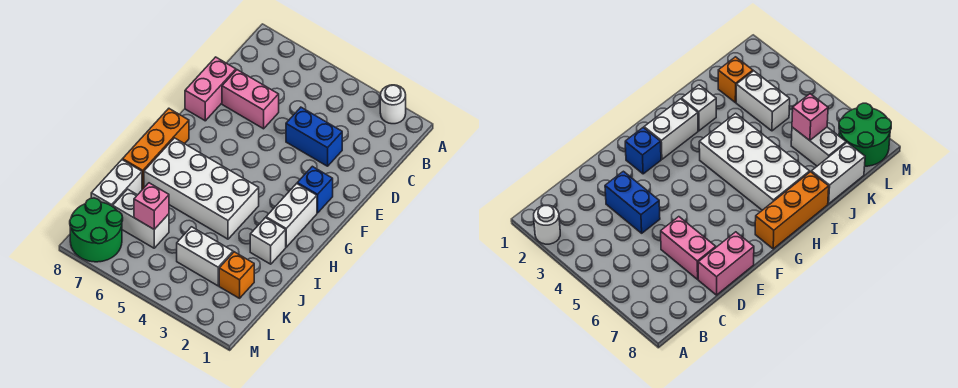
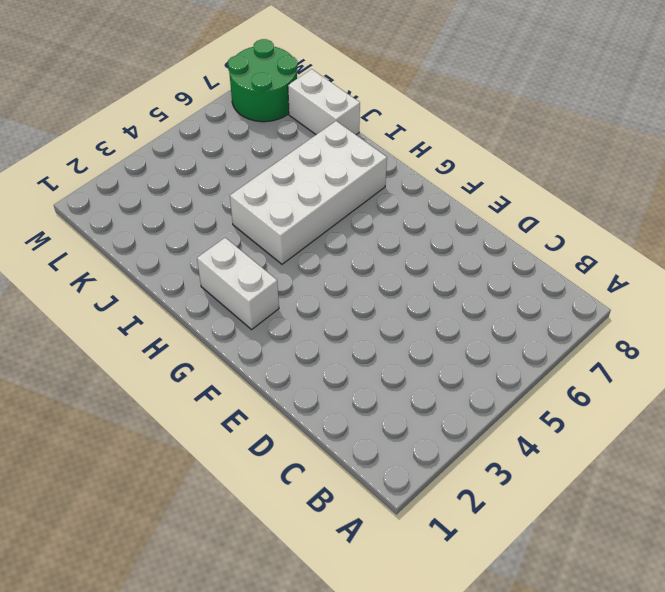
none -> white round brick A2 level 1
none -> blue brick D3:D4 level 1
none -> pink brick D6:D7 level 1

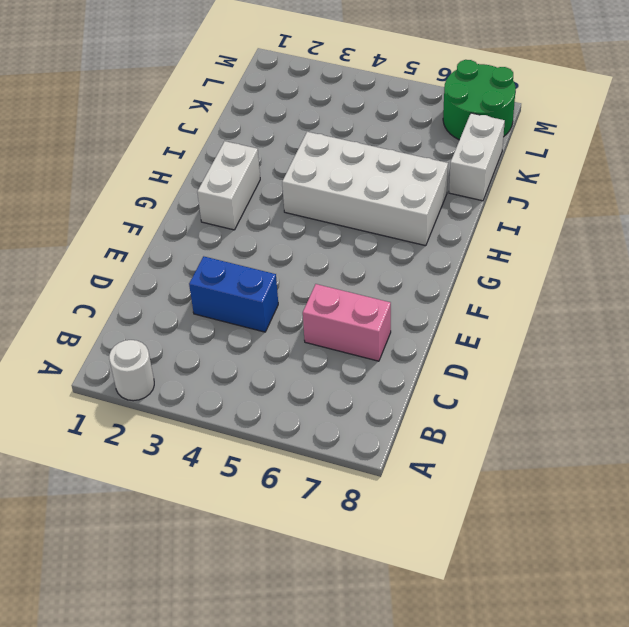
none -> pink brick D8:E8 level 1
none -> blue brick F2 level 1
none -> orange brick G8:I8 level 1

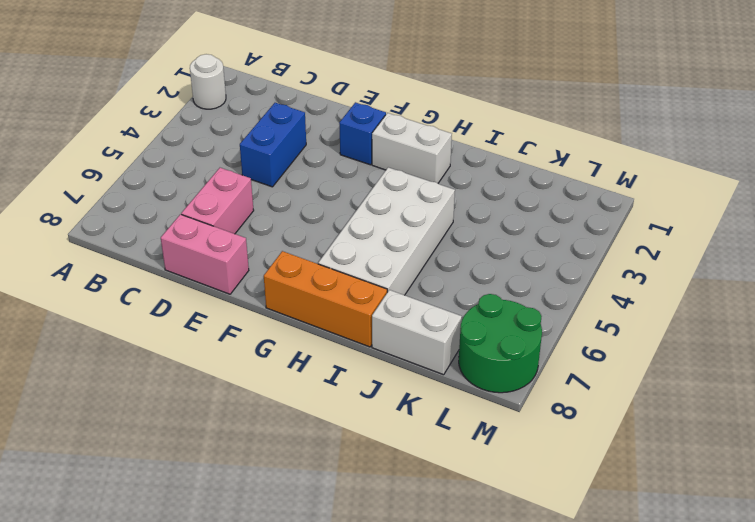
none -> white brick I2 level 1
none -> orange brick K2 level 1
none -> white brick K3:K4 level 1

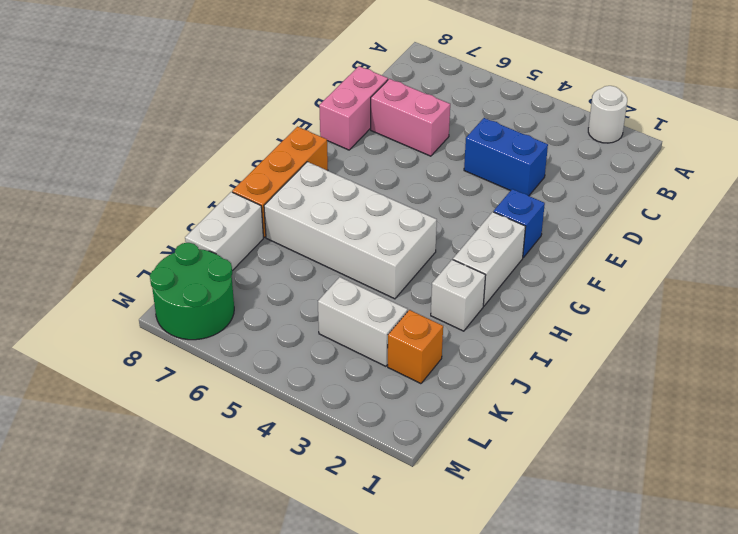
none -> white brick K6:K7 level 1
none -> pink brick K6 level 2

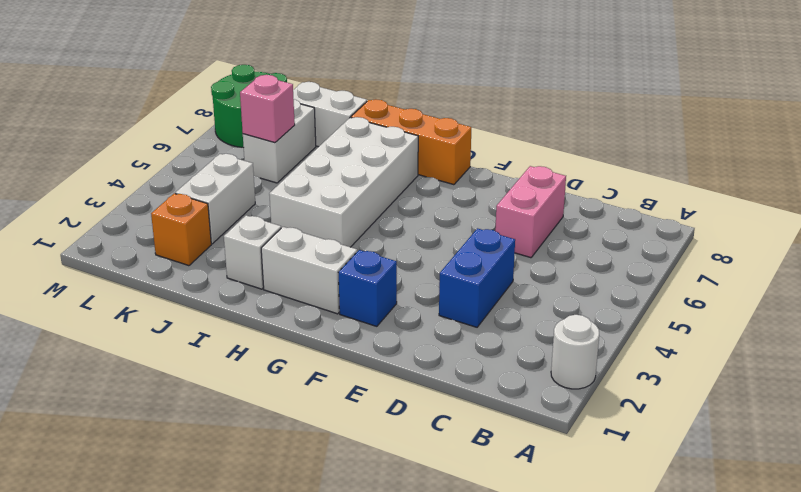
none -> pink brick D8:E8 level 1

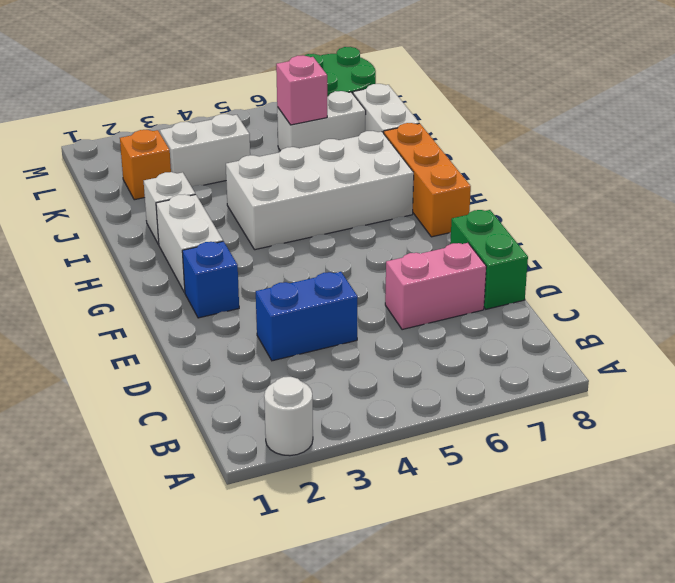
green brick D8:E8 level 1 -> pink brick D8:E8 level 1

